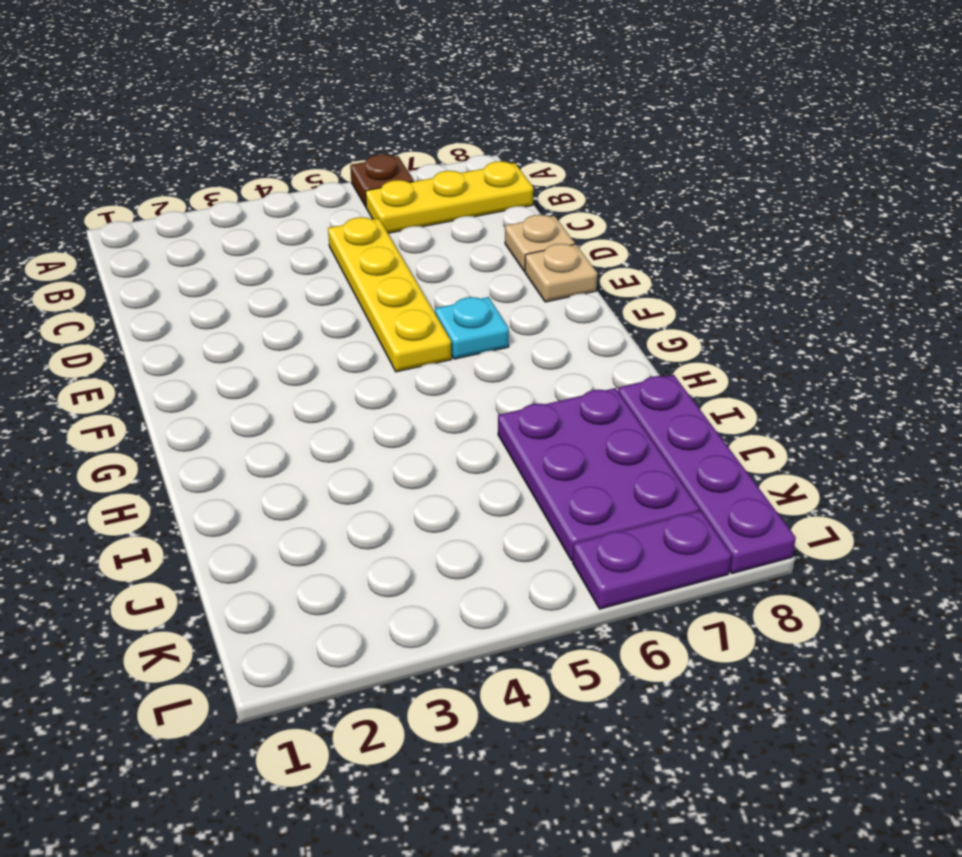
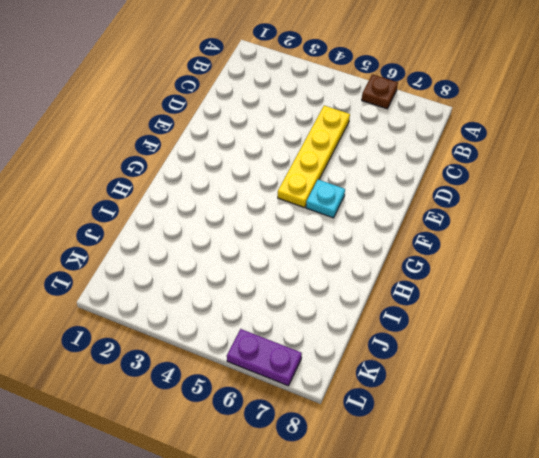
none -> yellow plate B6:B8 level 1
none -> tan plate D8 level 1

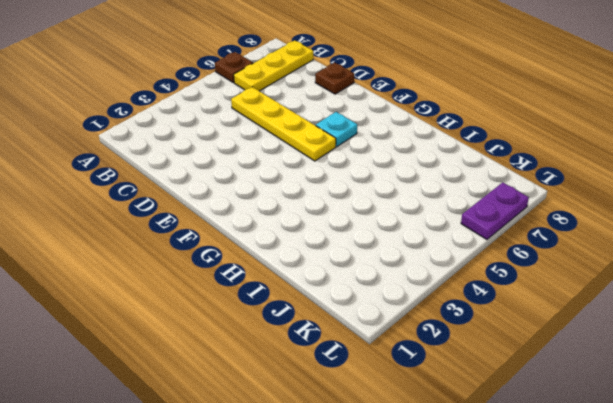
brown plate D8 level 1 -> tan plate D8 level 1
none -> tan plate E8 level 1
none -> purple plate I6:K7 level 1

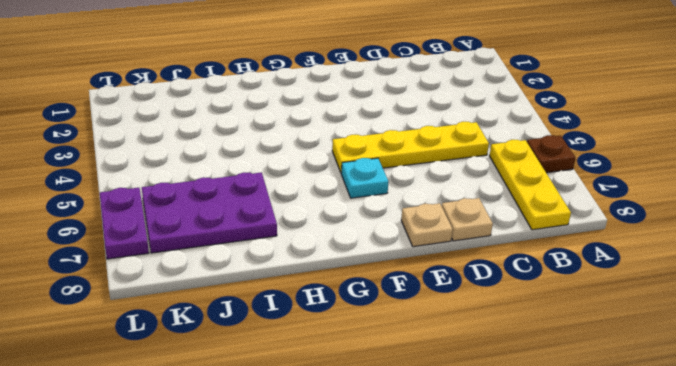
none -> purple plate I8:L8 level 1

